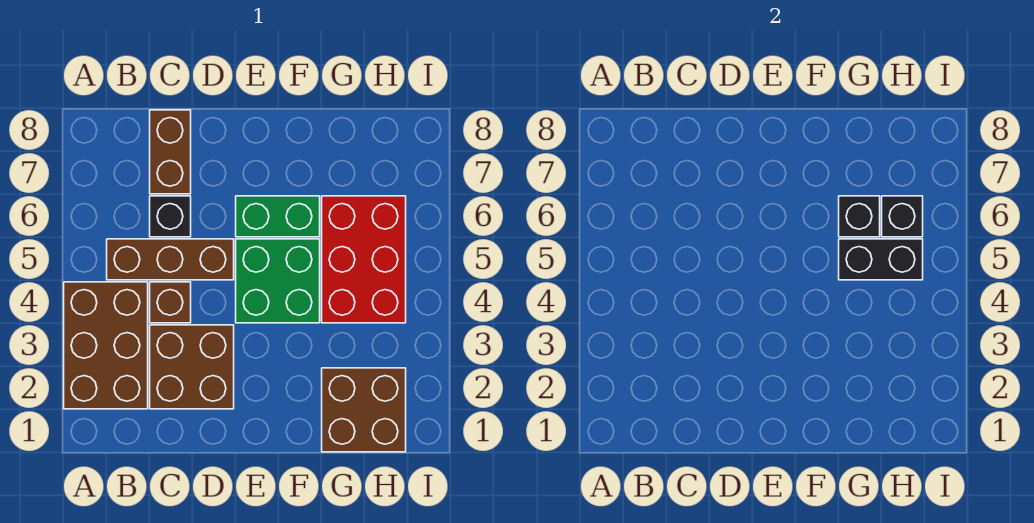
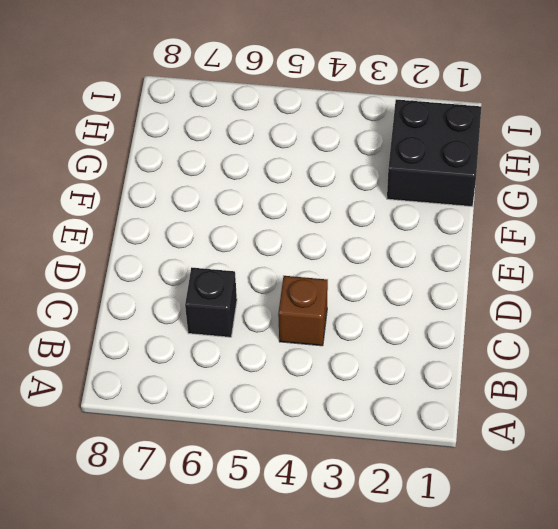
black brick G1:H2 level 1 -> brown brick G1:H2 level 1
none -> brown brick A2:B4 level 1
none -> brown brick B5:D5 level 1
none -> brown brick C2:D3 level 1

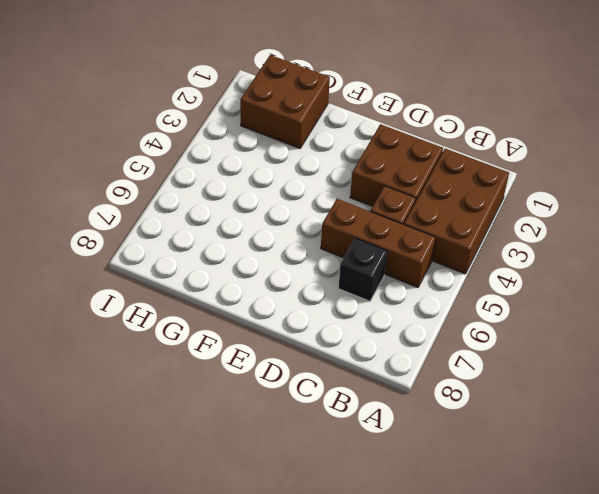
none -> brown brick C7:C8 level 1
none -> green brick E4:F5 level 1
none -> green brick E6:F6 level 1

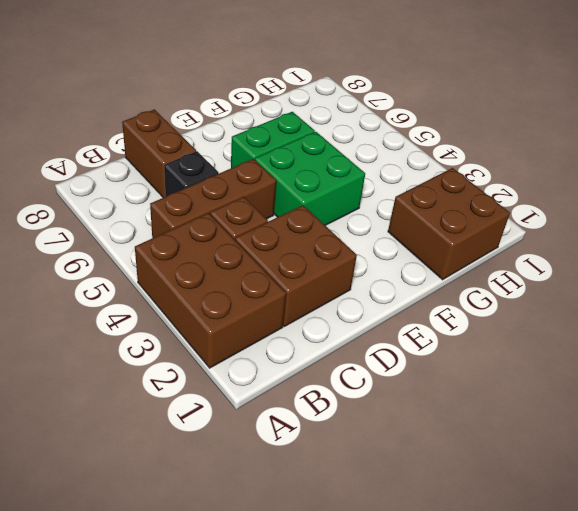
none -> red brick G4:H6 level 1
none -> black brick G5:H5 level 2
none -> black brick G6 level 2

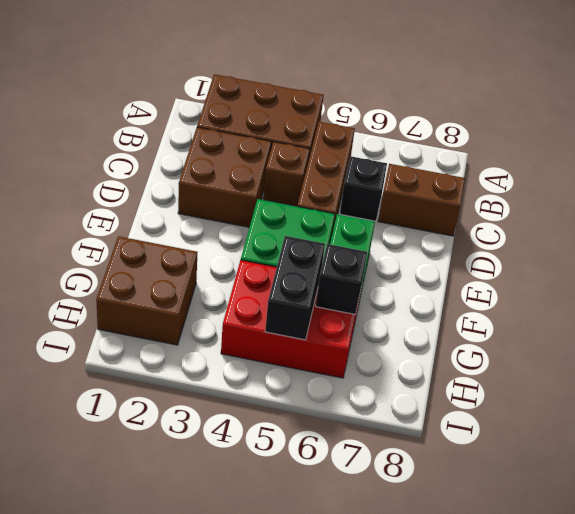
none -> black brick H6 level 2

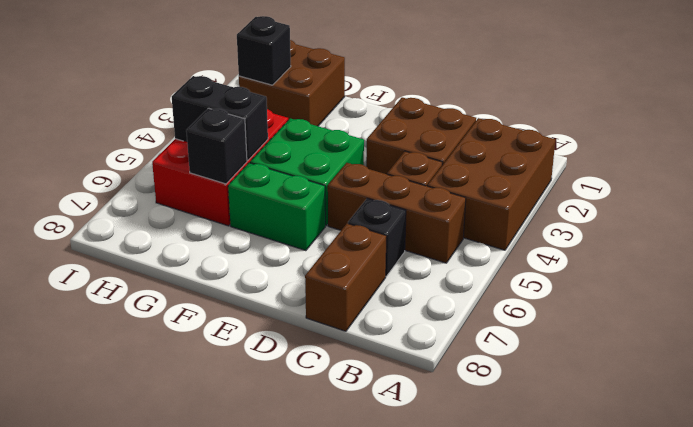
black brick H2 level 2 -> black brick H6 level 2

